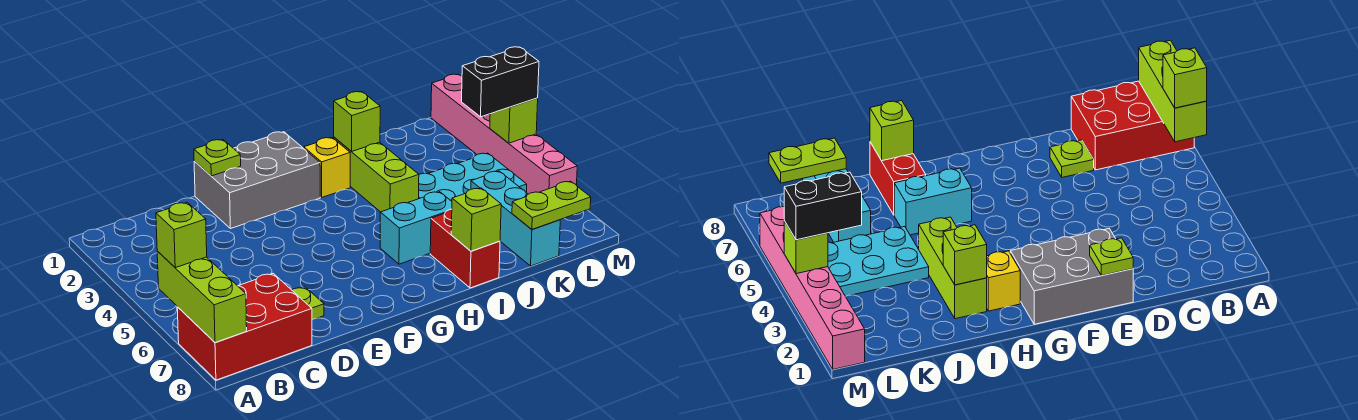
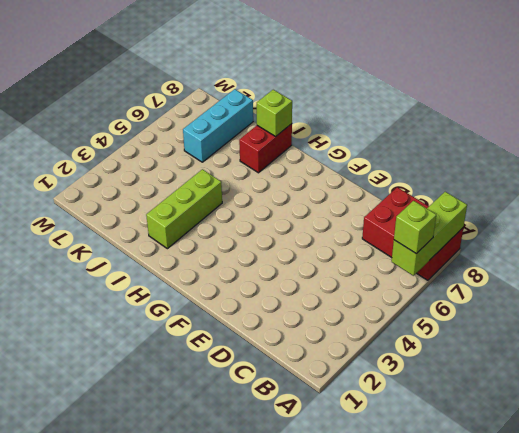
none -> lime plate D7 level 1
none -> grey brick E1:G2 level 1
none -> yellow brick H2 level 1

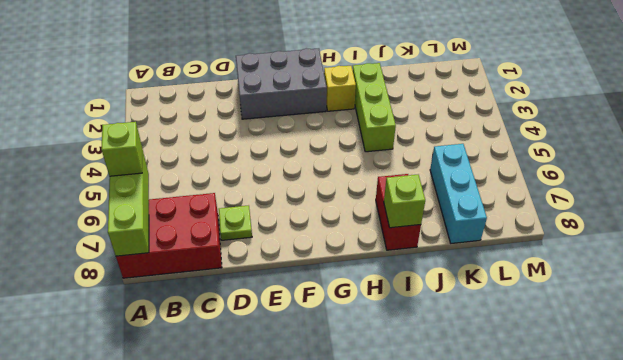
none -> cyan brick H6:I6 level 1
none -> cyan plate J4:L5 level 1
none -> pink brick M1:M6 level 1

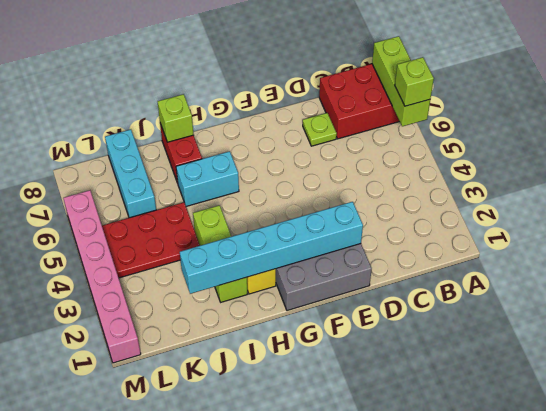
cyan brick E2:J2 level 2 -> lime brick I2 level 2
red plate J4:L5 level 1 -> cyan plate J4:L5 level 1
none -> lime plate E1 level 2
none -> lime plate K8:L8 level 2
none -> lime brick M4 level 2

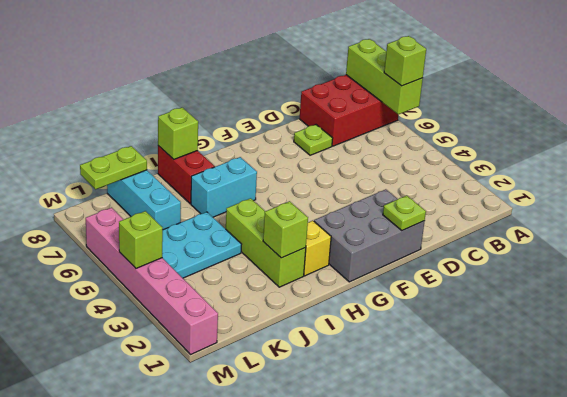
none -> black brick L4:M4 level 3

